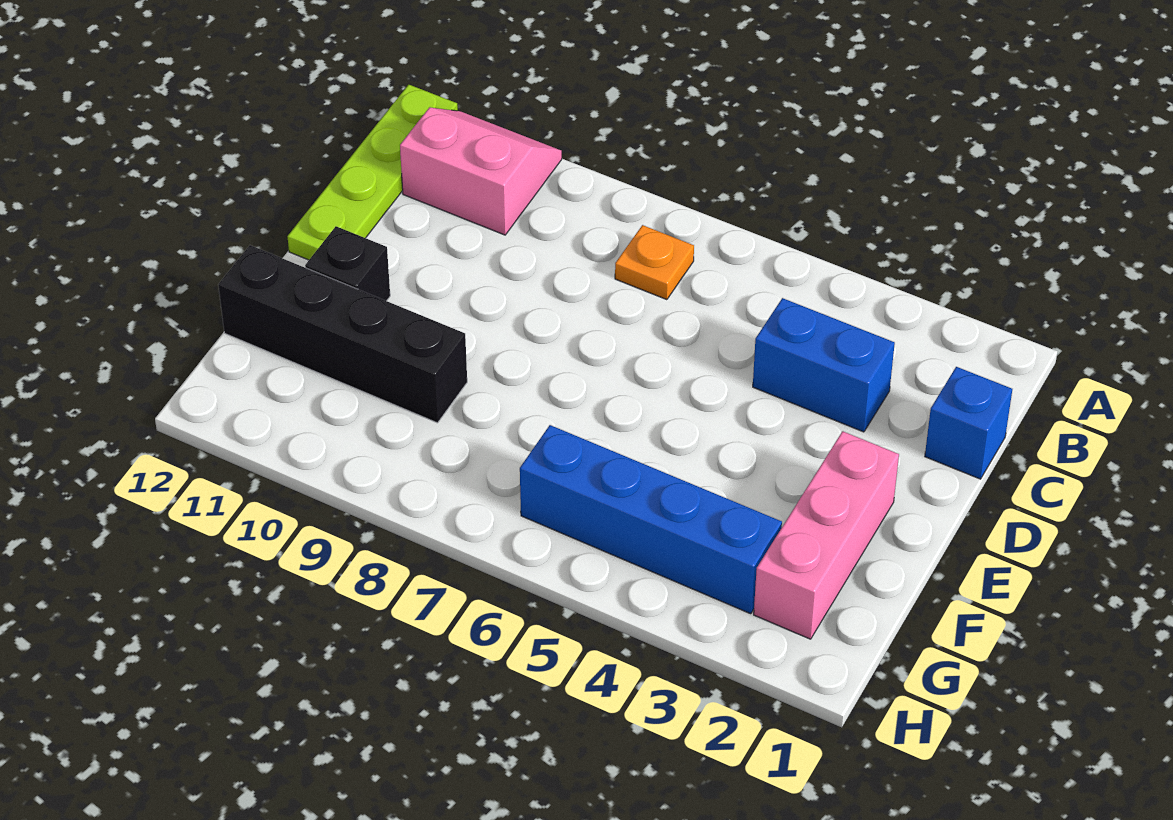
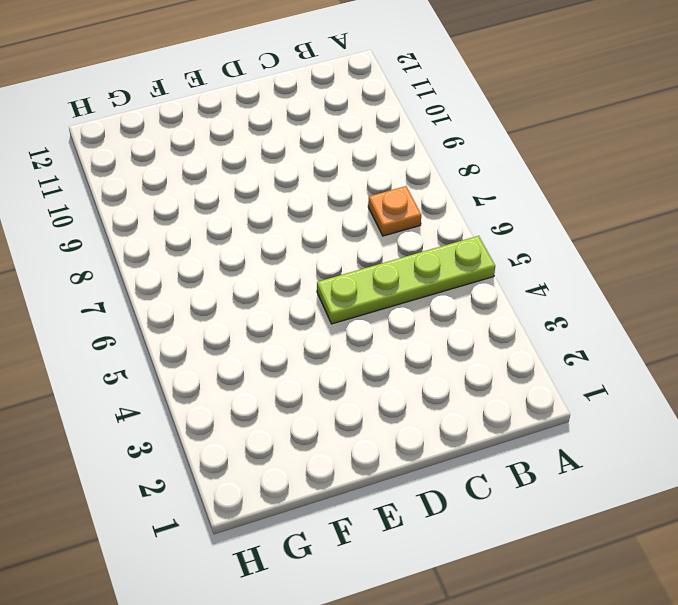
lime plate A5:D5 level 1 -> lime plate A12:D12 level 1
none -> pink slope A10:B11 level 1 top B
none -> blue brick C1 level 1

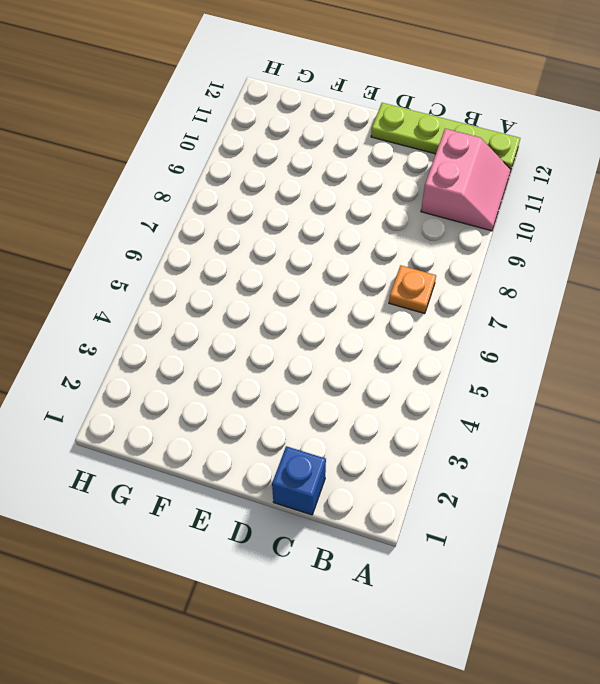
none -> blue brick C3:C4 level 1
none -> pink brick E2:G2 level 1

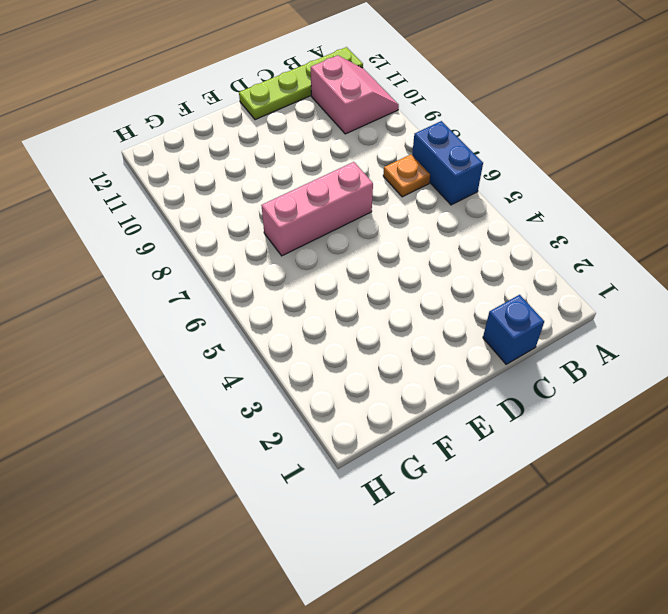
blue brick A6:A7 level 1 -> blue brick C3:C4 level 1
pink brick D7:F7 level 1 -> pink brick E2:G2 level 1
none -> black brick E11 level 1
none -> black brick F9:F12 level 1

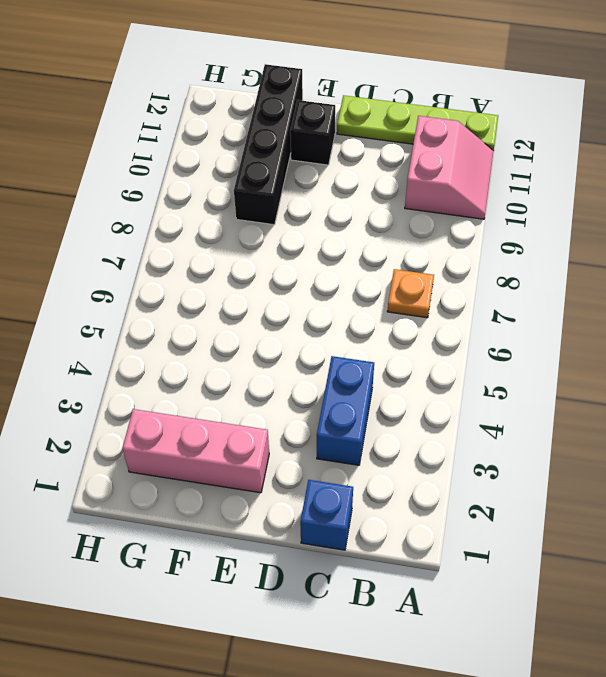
none -> blue brick G3:G6 level 1

